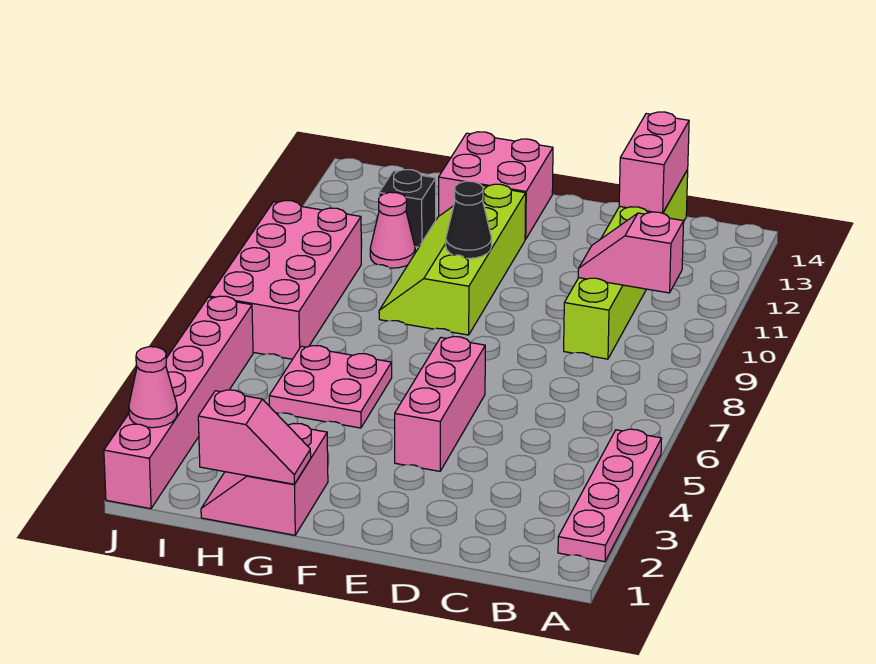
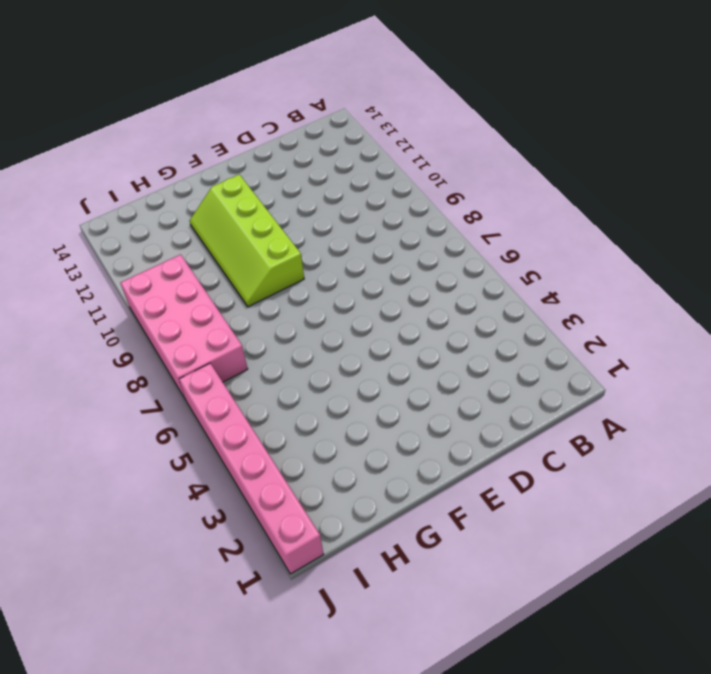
none -> pink plate A2:A5 level 1
none -> lime brick C9:C14 level 1
none -> pink brick E4:E6 level 1

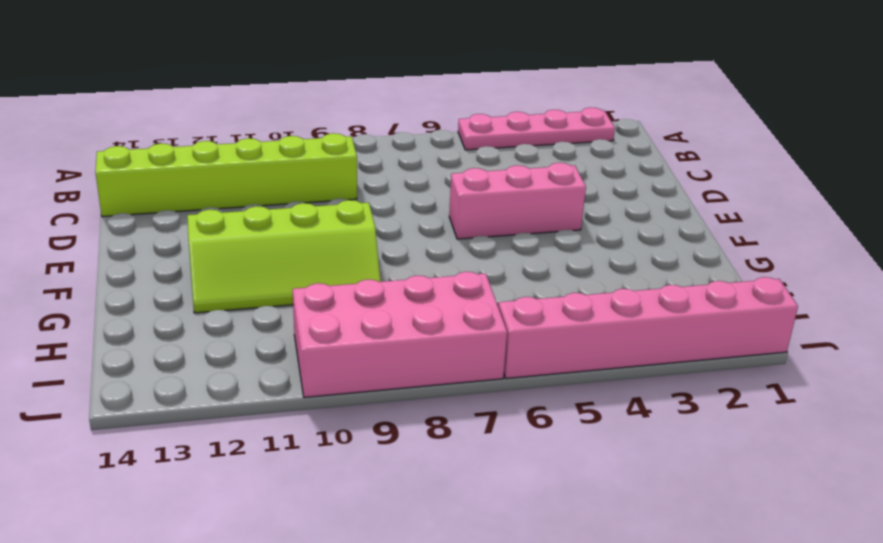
none -> pink brick F13:G14 level 1
none -> pink slope G1:H2 level 1 top G
none -> pink plate G5:H6 level 1

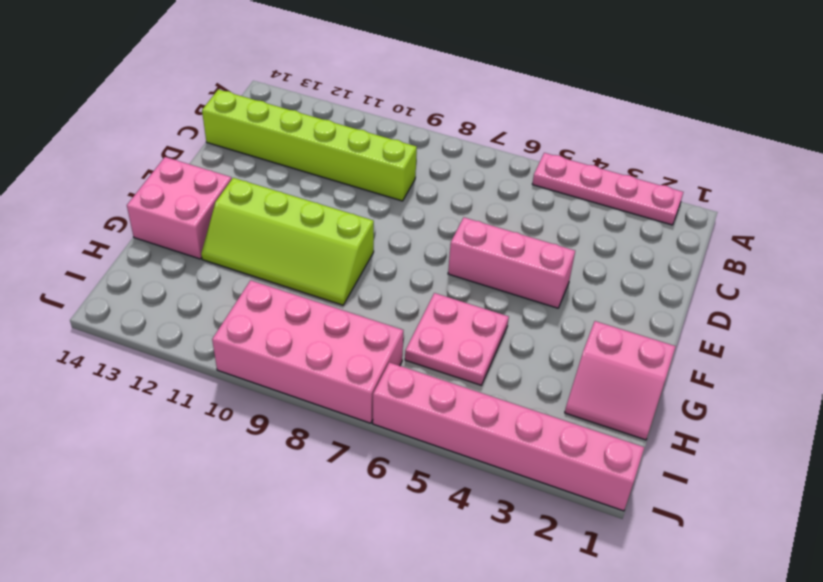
none -> pink cone H11 level 1
none -> black brick H12 level 1
none -> pink slope B10:C10 level 2 top B

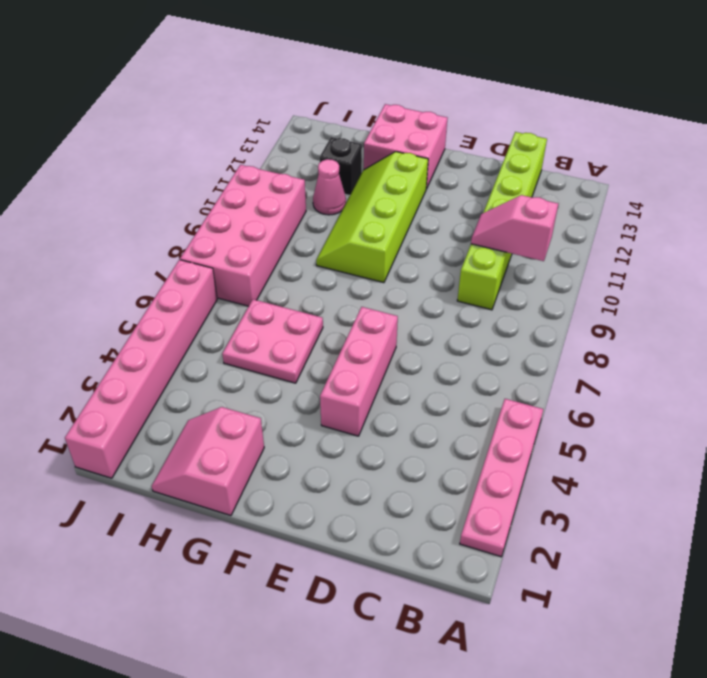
none -> pink brick C13:C14 level 2
none -> black cone F10 level 2
none -> pink slope G1:H1 level 2 top H

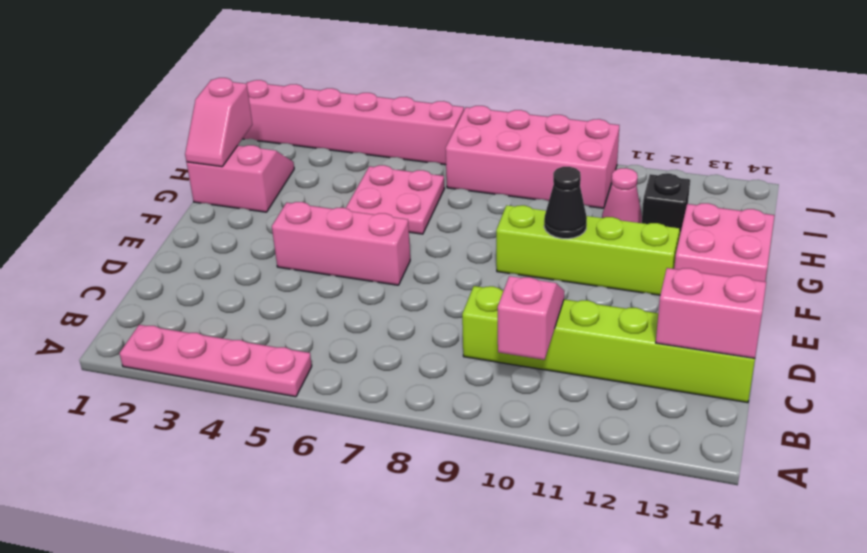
none -> pink cone J2 level 2

